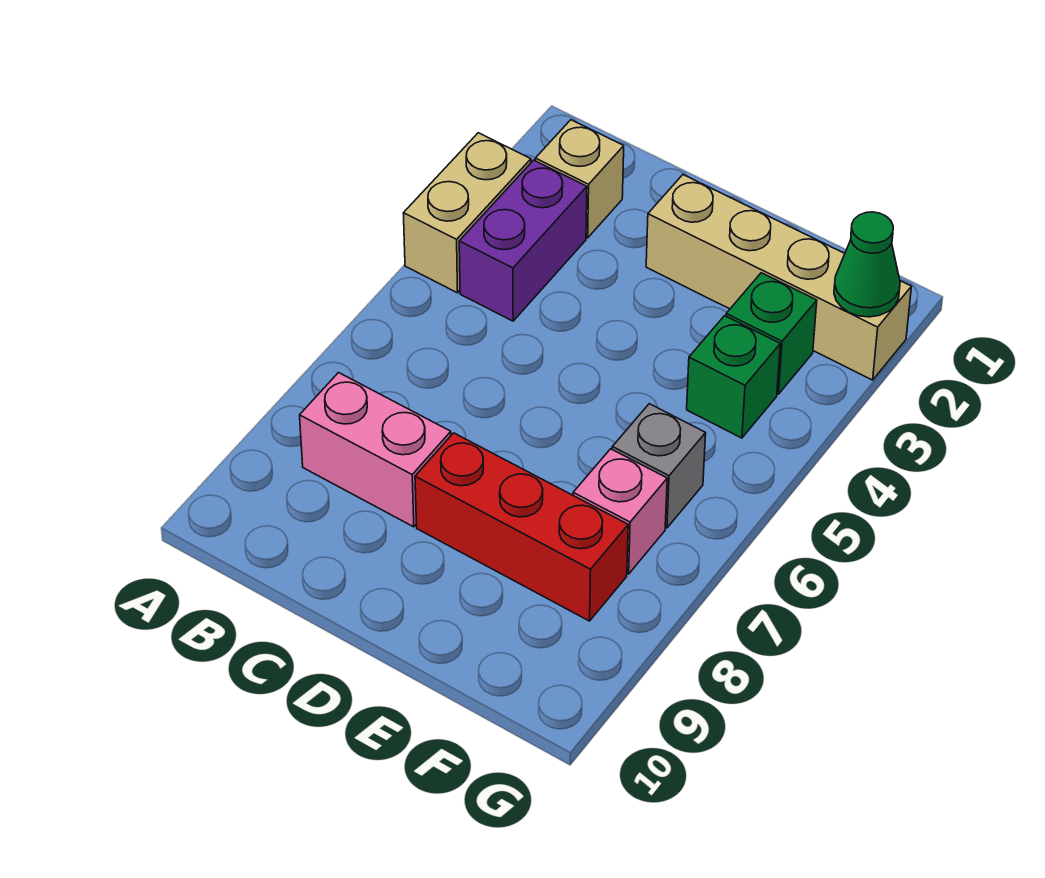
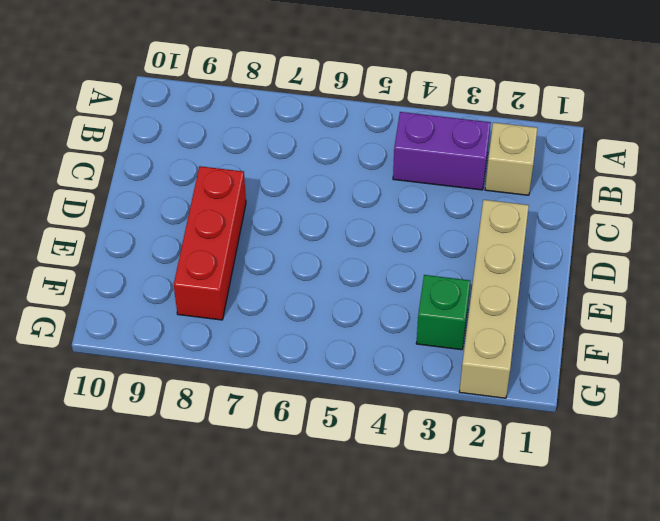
none -> tan brick A3:A4 level 1
none -> pink brick B8:C8 level 1

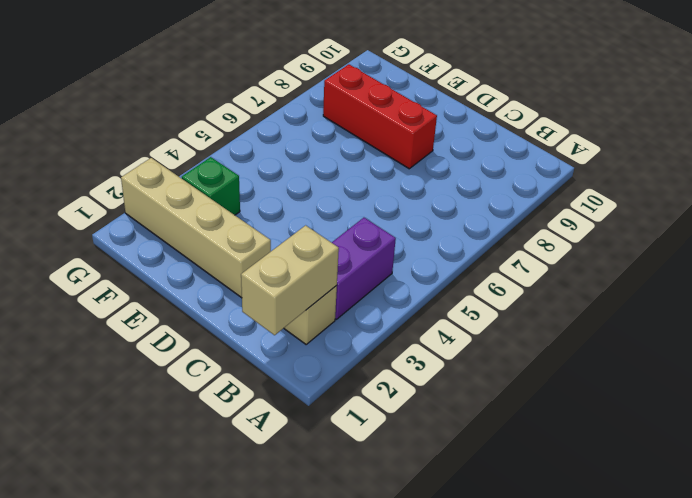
tan brick B1:B2 level 2 -> tan brick A3:A4 level 1
none -> pink brick B8:C8 level 1
none -> green brick F4 level 1

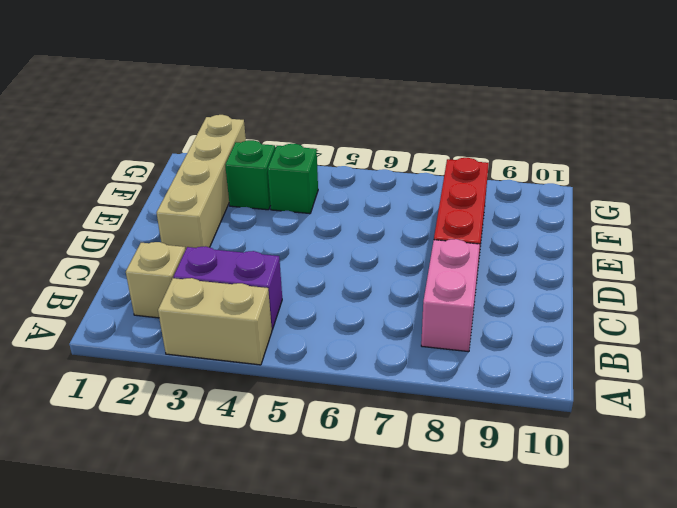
none -> grey brick F6 level 1
none -> pink brick F7 level 1

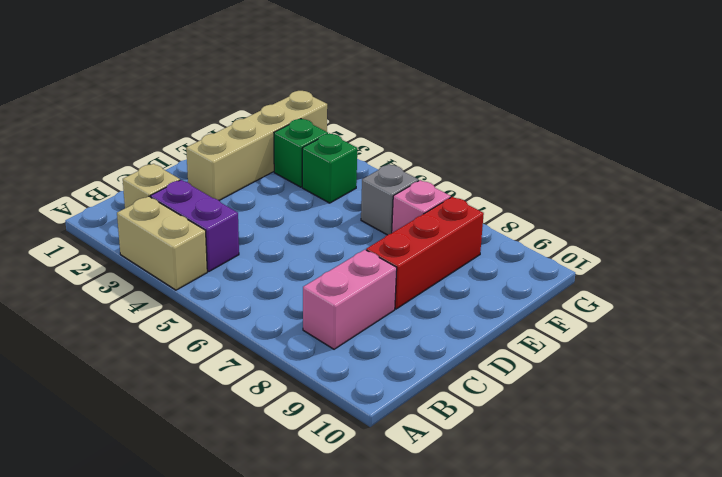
none -> green cone G2 level 2

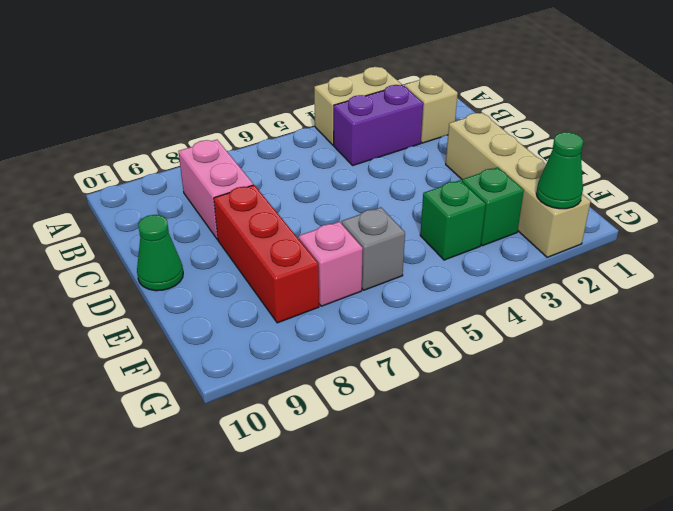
green cone D10 level 1 -> none

